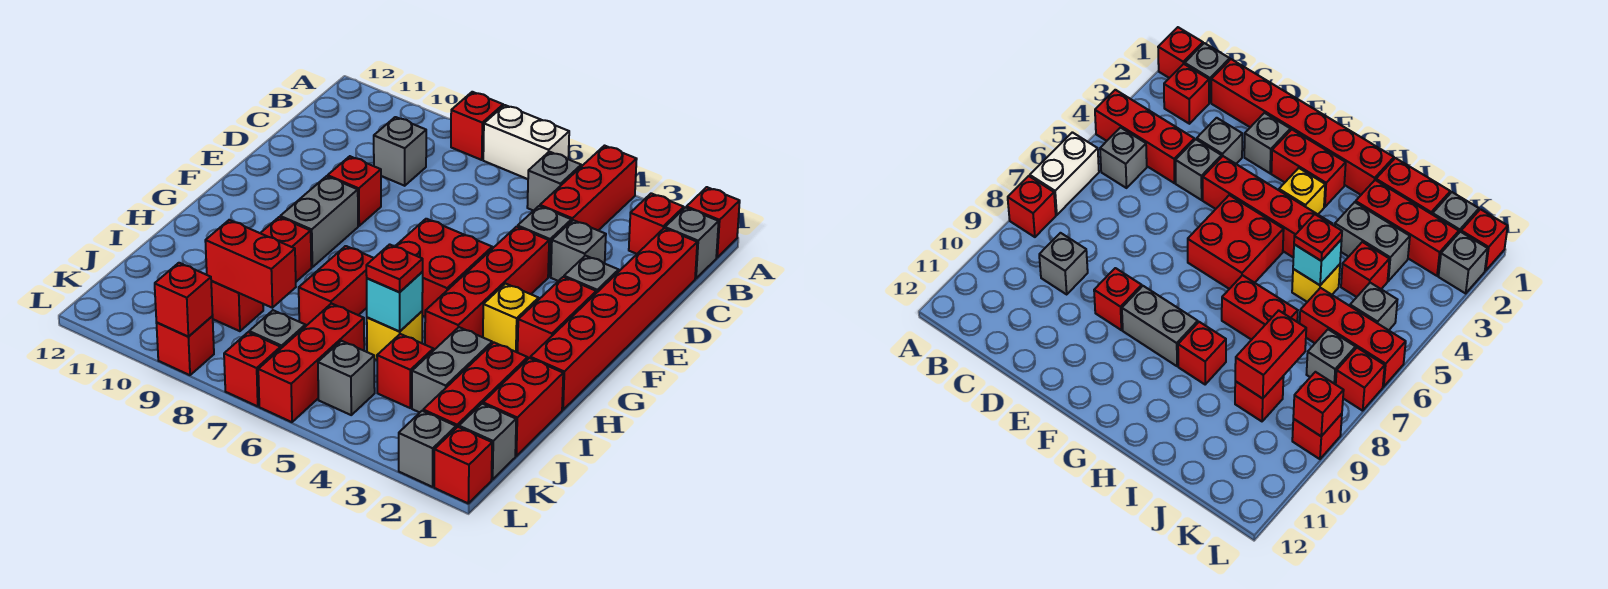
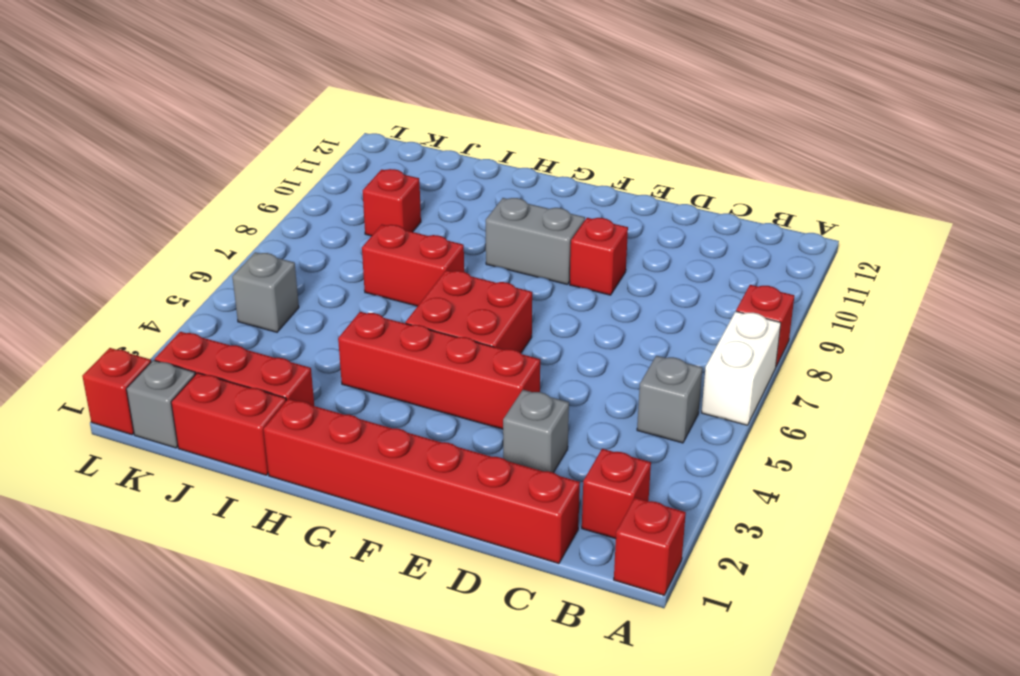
none -> red brick A4:C4 level 1
none -> grey brick B1 level 1
none -> grey brick C9 level 1
none -> grey brick D4 level 1

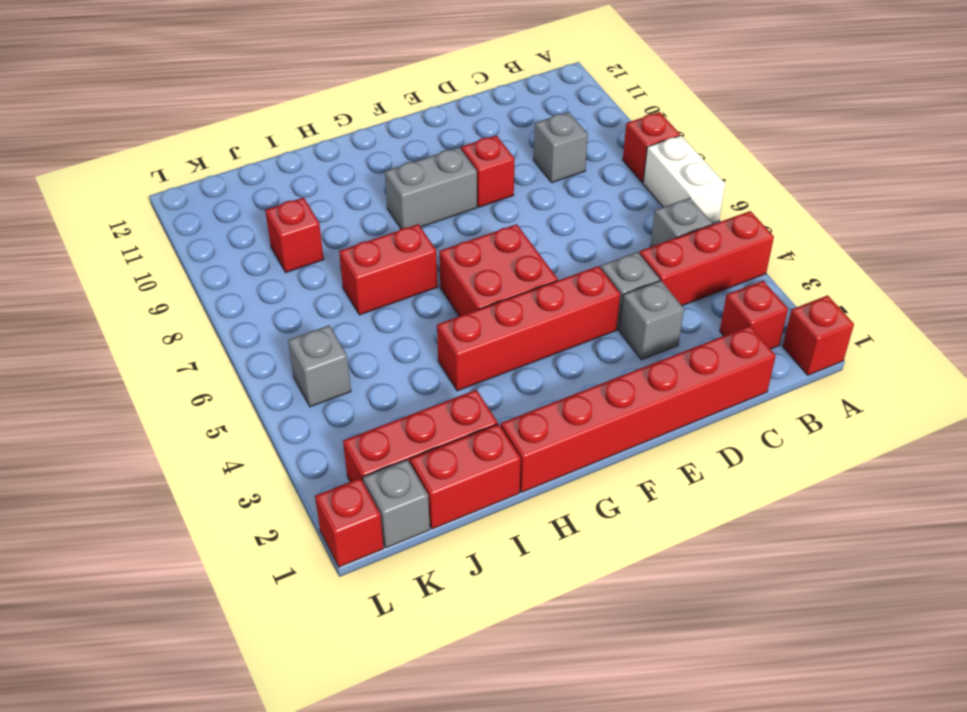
none -> grey brick B1 level 1
none -> grey brick E2 level 1
none -> red brick F2:G2 level 1
none -> yellow brick G3 level 1

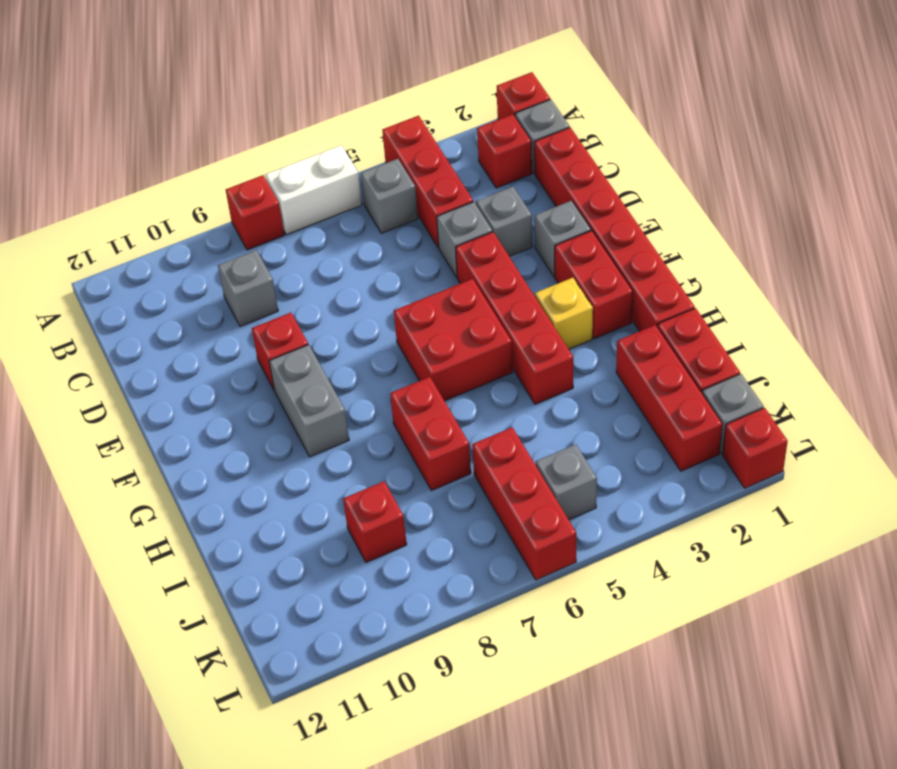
none -> red brick H9 level 1
none -> grey brick I3:J3 level 1
none -> yellow brick I5 level 1
none -> red brick J4 level 1

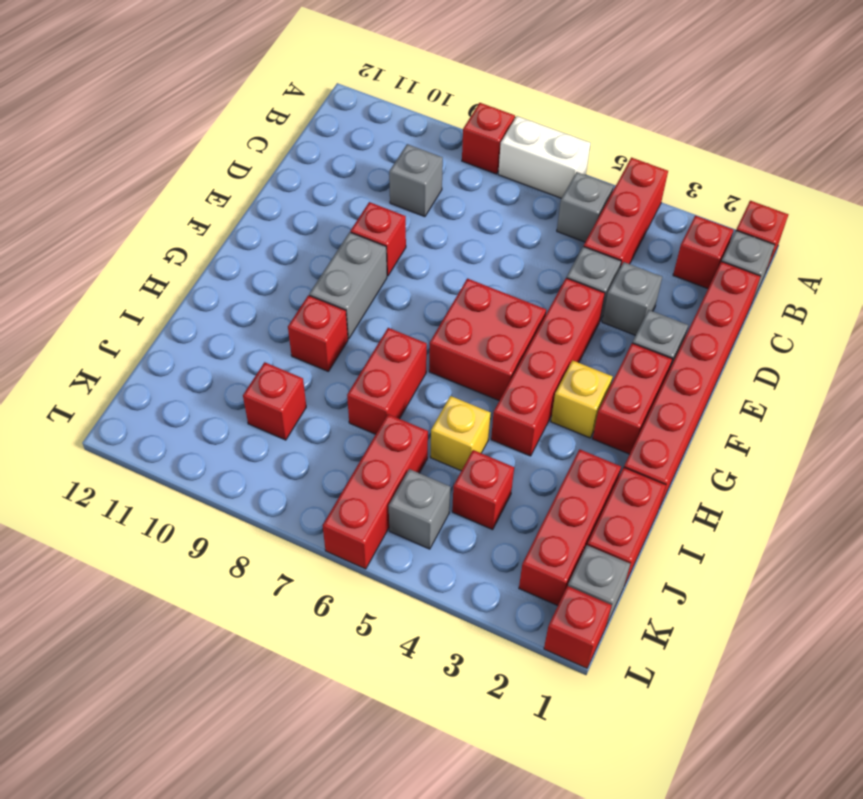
none -> grey brick I3:J3 level 1
none -> grey brick K7 level 1
none -> grey brick L2 level 1
none -> red brick L7 level 1

